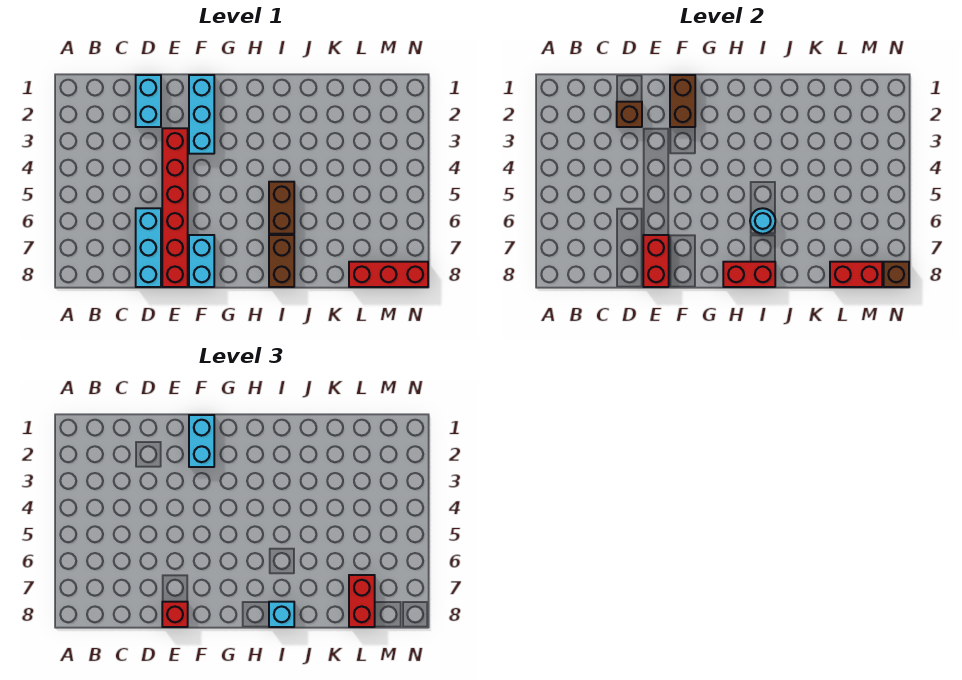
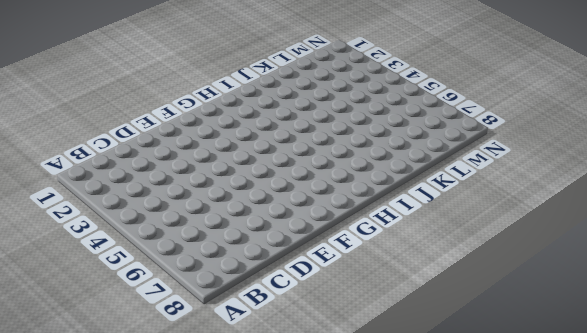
none -> cyan brick D1:D2 level 1
none -> cyan brick D6:D8 level 1
none -> red brick E3:E8 level 1

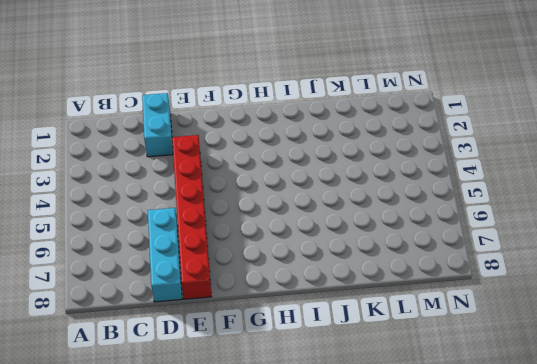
none -> cyan brick F1:F3 level 1
none -> cyan brick F7:F8 level 1
none -> brown brick I5:I6 level 1

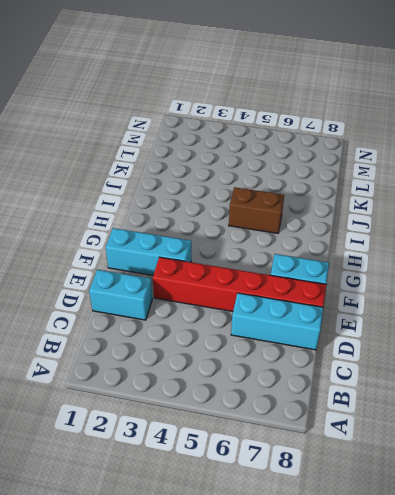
none -> brown brick I7:I8 level 1
none -> red brick L8:N8 level 1
none -> brown brick D2 level 2

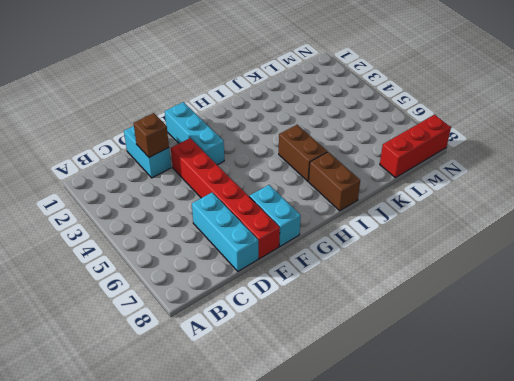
none -> red brick E7:E8 level 2
none -> brown brick F1:F2 level 2
none -> red brick H8:I8 level 2

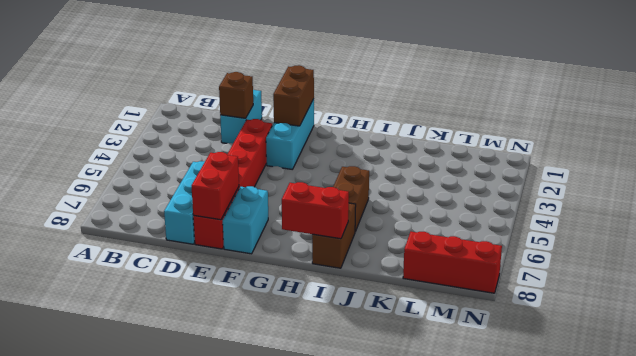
none -> cyan round brick I6 level 2
none -> red brick L8:M8 level 2
none -> brown brick N8 level 2

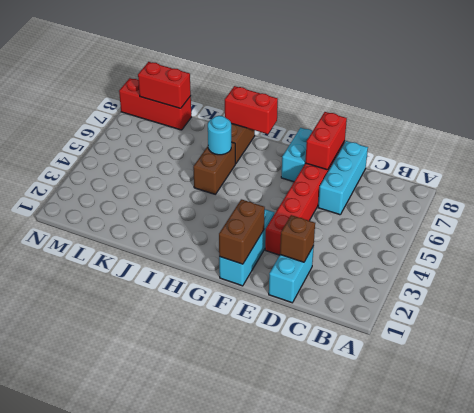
none -> brown brick N8 level 2
none -> red brick E8 level 3
none -> cyan brick F1:F2 level 3

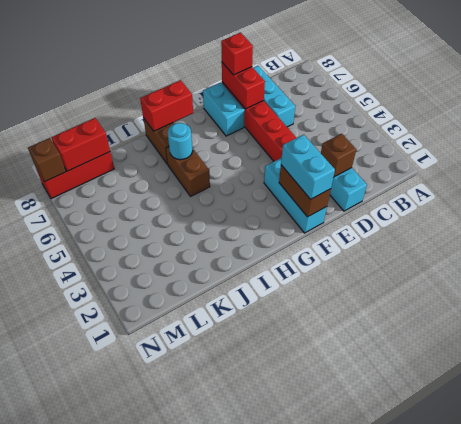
none -> cyan brick I8 level 3
none -> red brick L7:L8 level 3

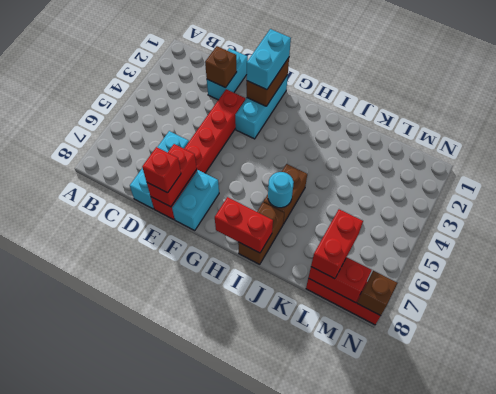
none -> cyan brick I8 level 3

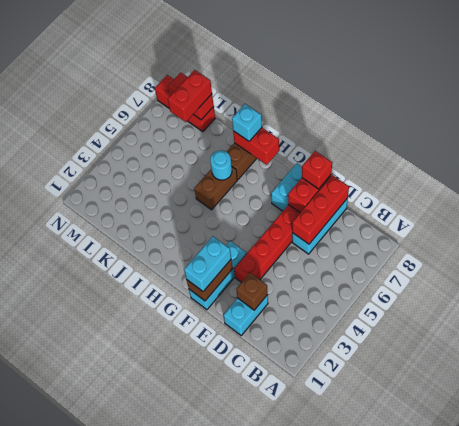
red brick D6:D8 level 2 -> none
none -> brown brick N8 level 2

